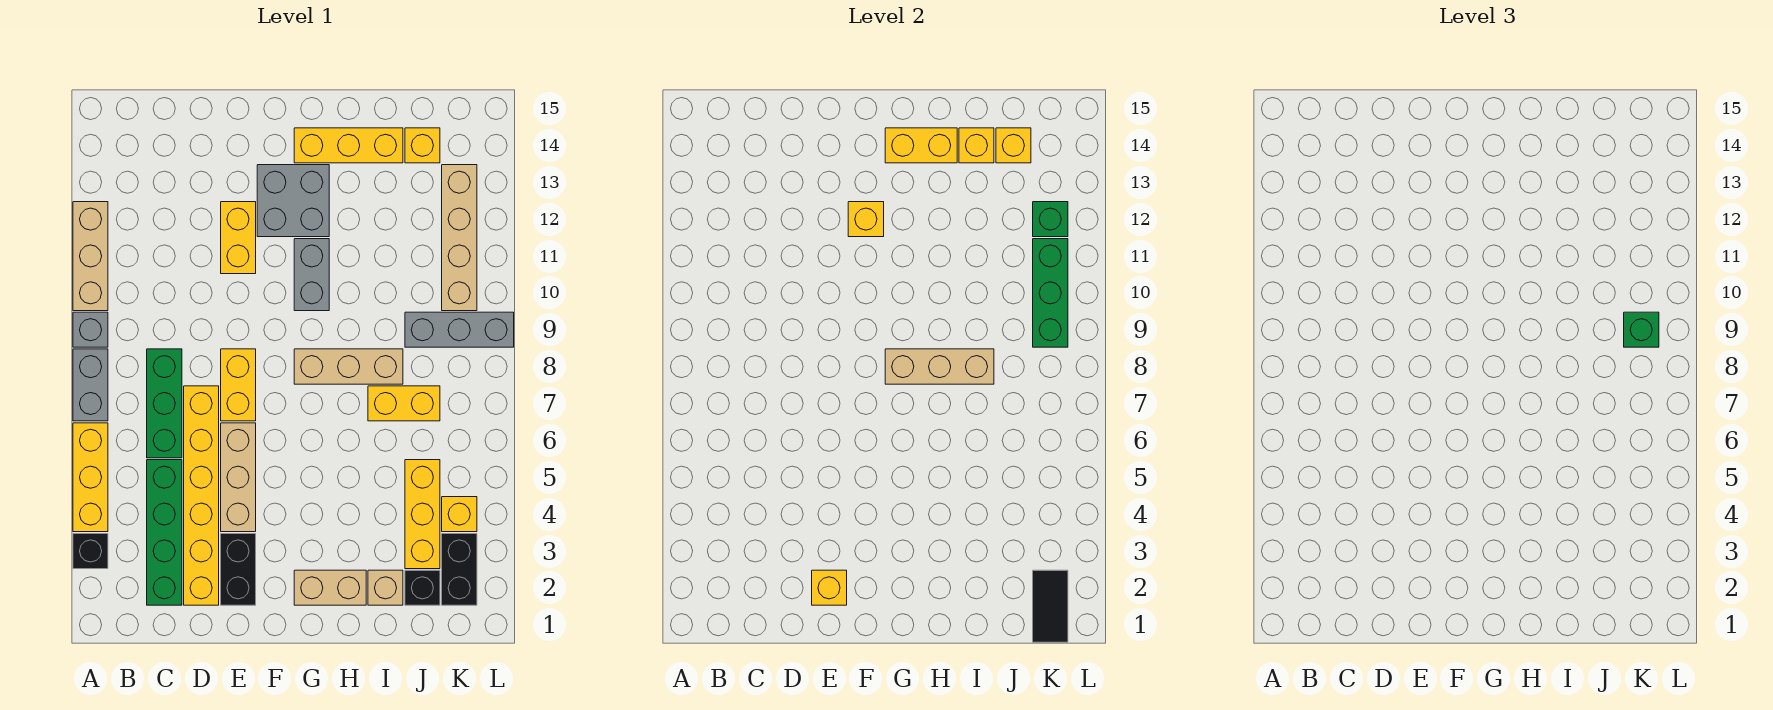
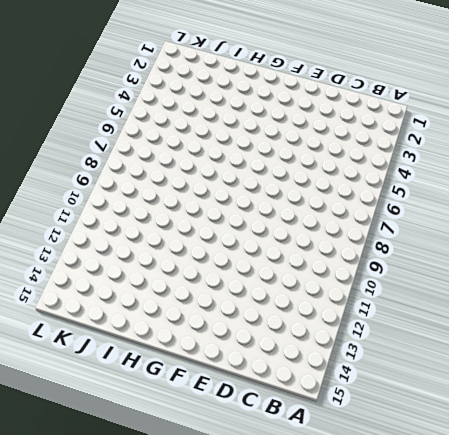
none -> black brick A3 level 1
none -> yellow brick A4:A6 level 1
none -> grey brick A7:A8 level 1
none -> grey brick A9 level 1

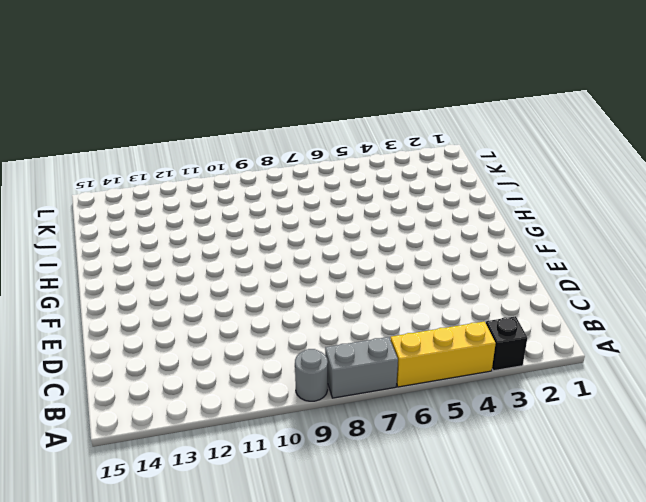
grey round brick A9 level 1 -> grey brick A9 level 1
none -> tan brick A10:A12 level 1
none -> green brick C2:C5 level 1
none -> green brick C6:C8 level 1
none -> yellow brick D2:D7 level 1

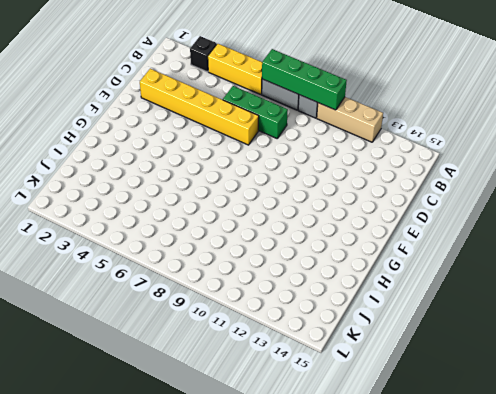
green brick A7:A10 level 2 -> green brick C2:C5 level 1
none -> black brick E2:E3 level 1
none -> tan brick E4:E6 level 1
none -> yellow brick E7:E8 level 1
none -> yellow brick E11:E12 level 1

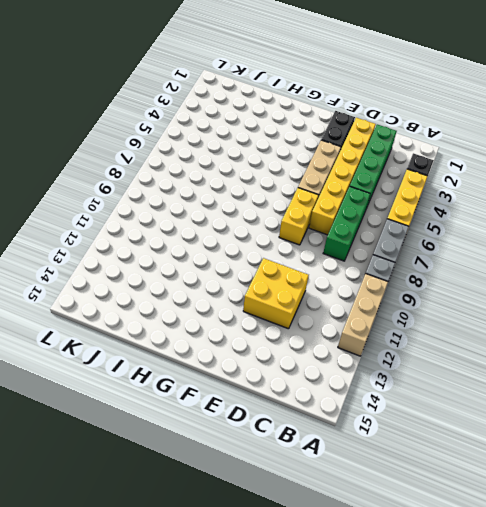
yellow brick D11:E12 level 1 -> yellow brick E11:E12 level 1
none -> grey brick F12:G13 level 1
none -> tan brick G2:H2 level 1
none -> tan brick G8:I8 level 1
none -> grey brick G10:G11 level 1

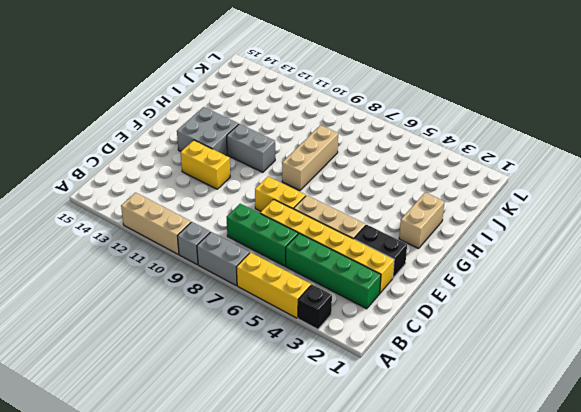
none -> yellow brick G14:I14 level 1
none -> tan brick I2 level 1
none -> yellow brick I7:J7 level 1
none -> black brick J2 level 1

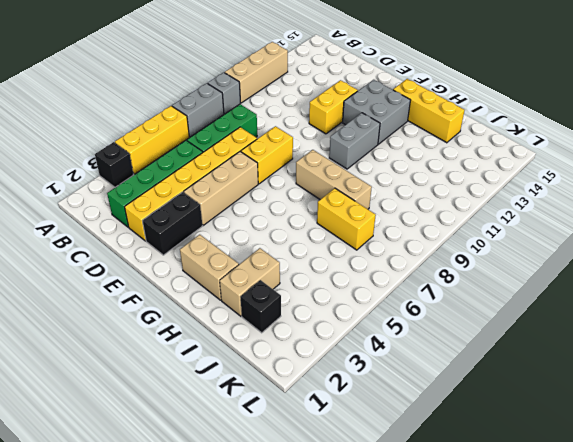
tan brick I2:I3 level 1 -> tan brick I2 level 1
none -> yellow brick J3:J5 level 1
none -> grey brick J9:L9 level 1
none -> yellow brick J14 level 1
none -> black brick K2:K3 level 1

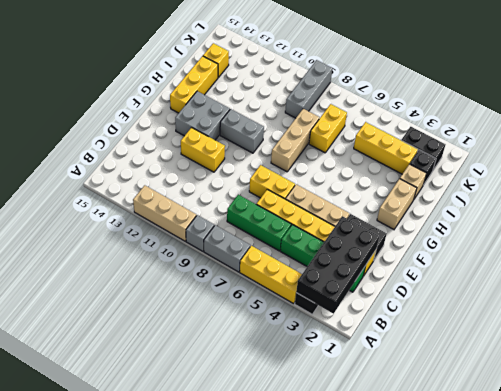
black brick A2:D3 level 2 -> none
none -> yellow brick K4 level 1
none -> tan brick K10:K13 level 1
none -> yellow brick E2 level 2
none -> yellow brick F12 level 2

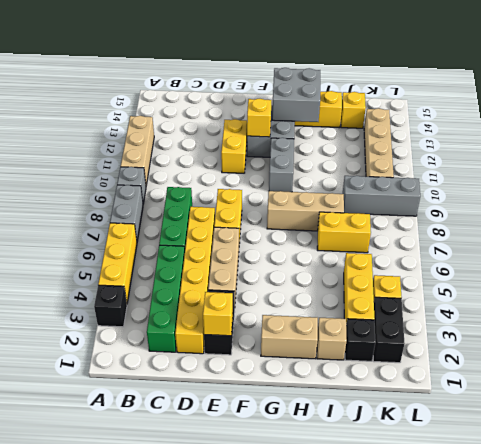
grey brick G13:H14 level 2 -> yellow brick G14:H14 level 2
none -> tan brick G8:I8 level 2
none -> yellow brick I14 level 2
none -> yellow brick J14 level 2
none -> black tile K1:K2 level 2

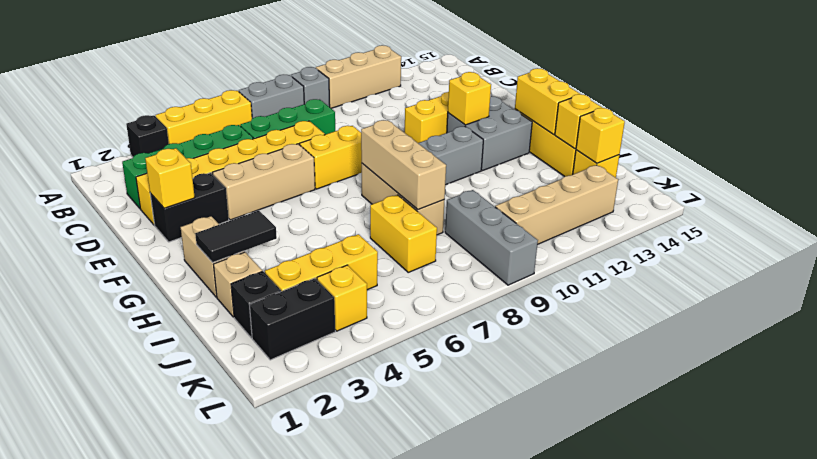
black tile H2:H3 level 2 -> black tile K1:K2 level 2
none -> green brick K9:K11 level 2
none -> green brick K12 level 2
none -> green brick K9 level 3

